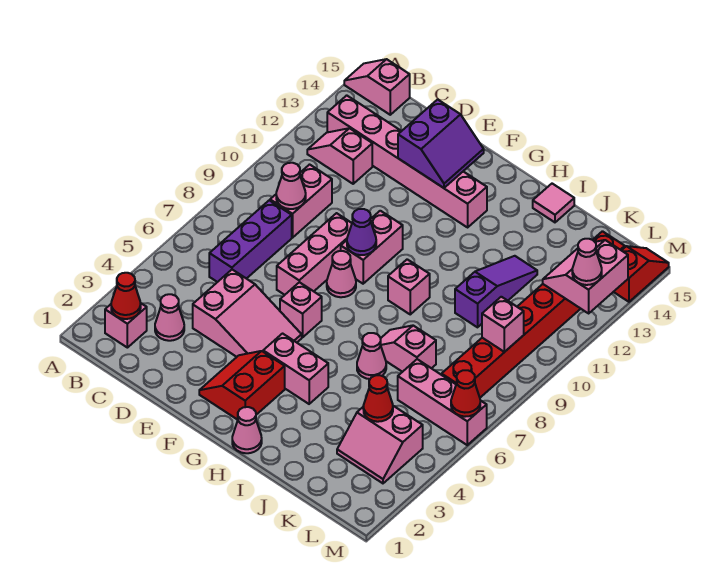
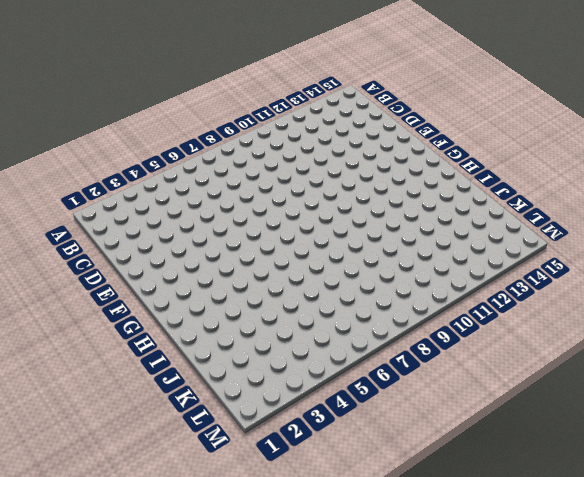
none -> pink slope A15:B15 level 1 top B
none -> pink brick B2 level 1
none -> pink slope B12:C12 level 1 top C
none -> pink brick B13:G13 level 1

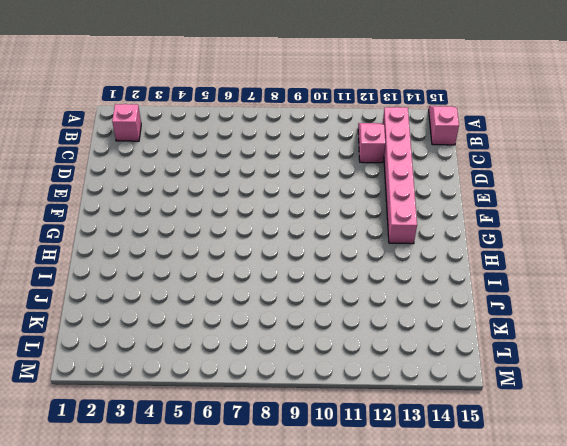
none -> pink cone C3 level 1
none -> purple brick C6:C8 level 1
none -> pink brick C9:C10 level 1
none -> pink slope D4:F5 level 1 top D

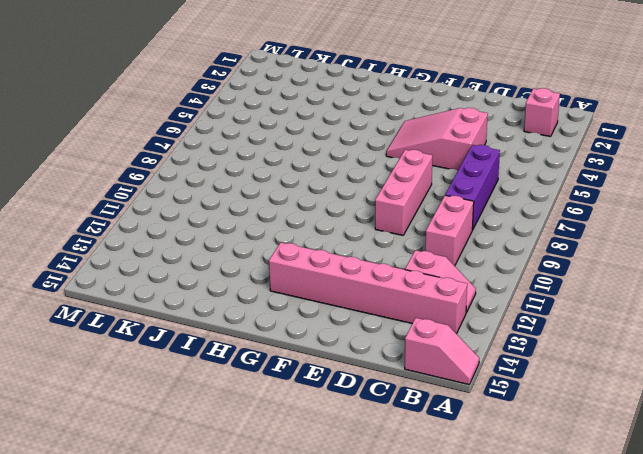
none -> pink cone C3 level 1
none -> red slope F2:G3 level 1 top G
none -> pink brick F6 level 1
none -> pink cone F8 level 1

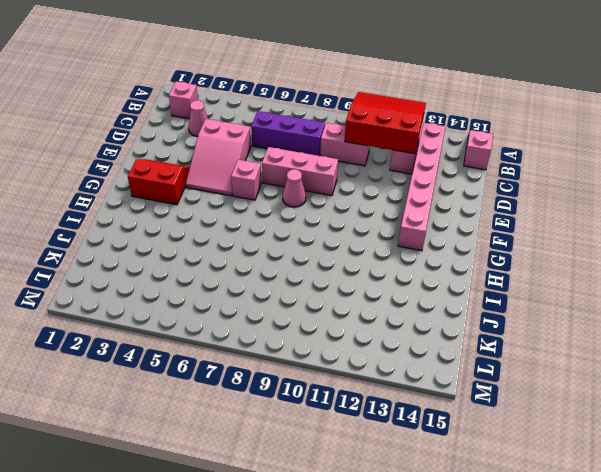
red slope A10:C12 level 2 top C -> none
none -> pink brick F9:F10 level 1
none -> pink brick G4:H4 level 1
none -> pink cone H1 level 1
none -> pink brick H9 level 1

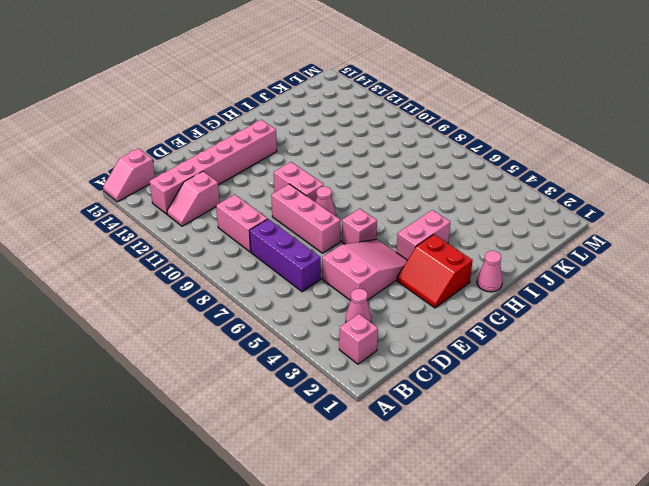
none -> pink brick H9 level 1
none -> pink cone I6 level 1
none -> pink slope I7:J7 level 1 top J
none -> pink tile I15 level 1

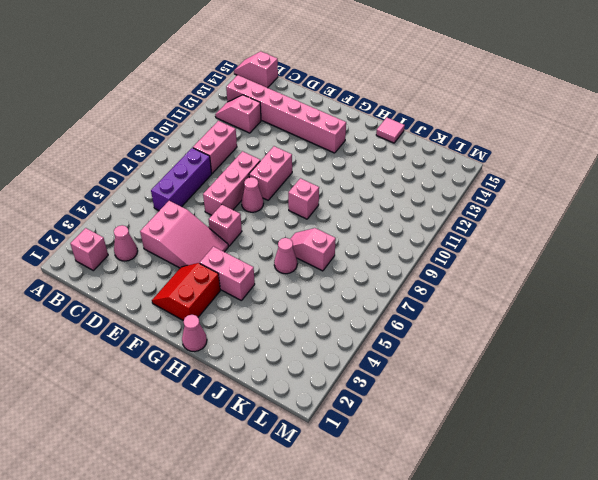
none -> purple slope J10:J12 level 1 top 10
none -> pink slope K3:L4 level 1 top 4
none -> pink brick K6:M6 level 1
none -> red brick L7:L14 level 1

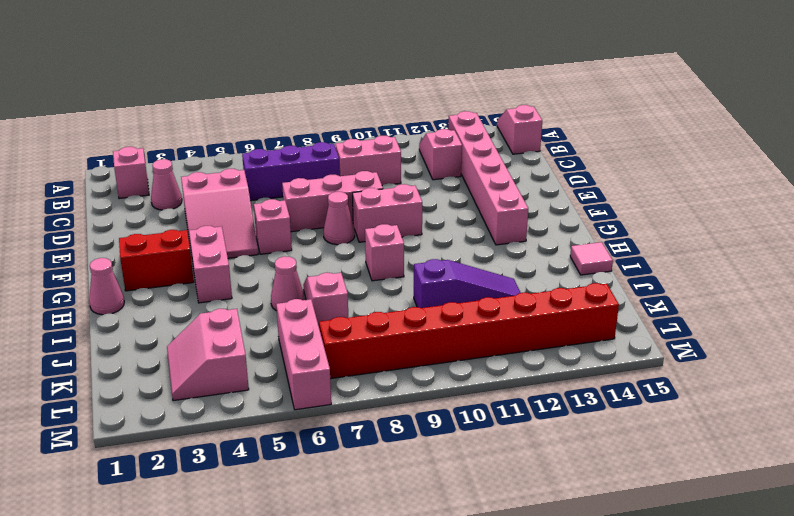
none -> red slope M14:M15 level 1 top 14
none -> red cone B2 level 2
none -> pink cone C9 level 2
none -> purple slope E13:F14 level 2 top E

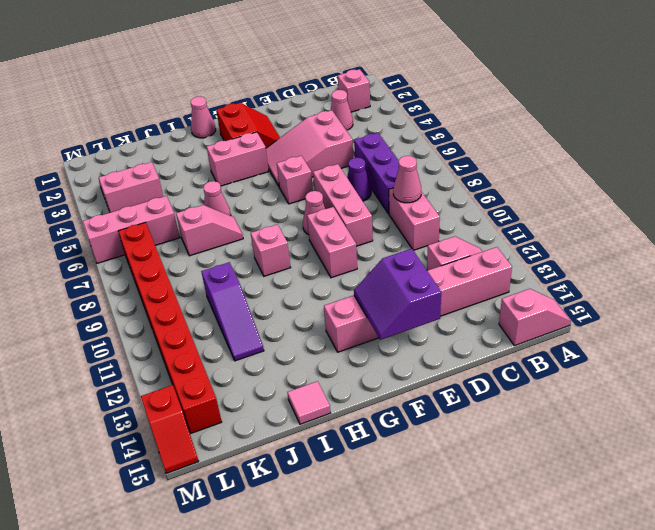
purple cone D7 level 1 -> purple cone F9 level 2
none -> red cone B2 level 2
none -> red cone K4 level 2
none -> pink brick L9 level 2
none -> pink slope L12:M13 level 2 top M

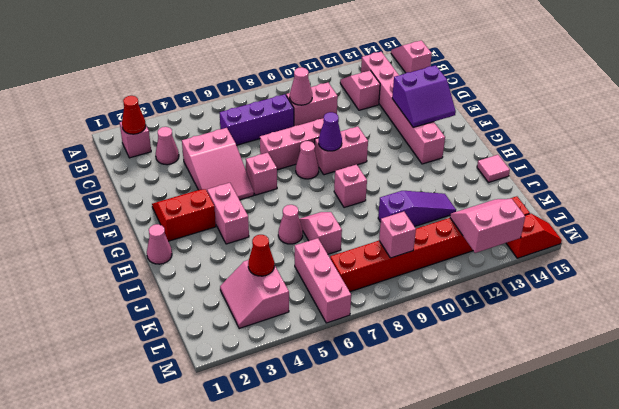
none -> red cone M6 level 2
none -> pink cone M12 level 3

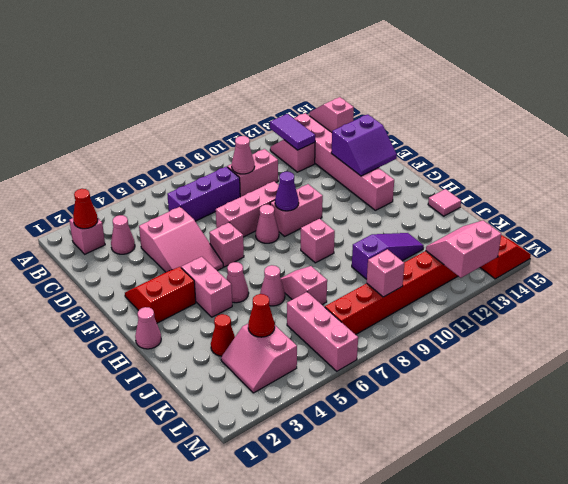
purple tile B12:C12 level 2 -> none
pink cone H5 level 1 -> pink cone M12 level 3
red cone J3 level 1 -> red cone M6 level 2

